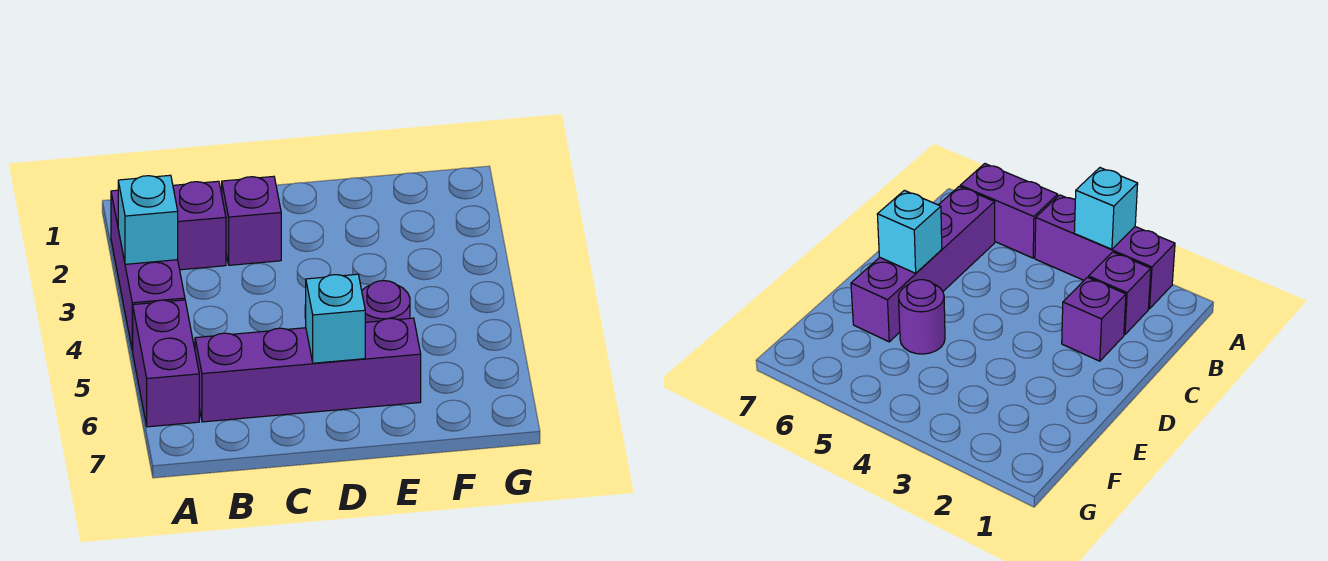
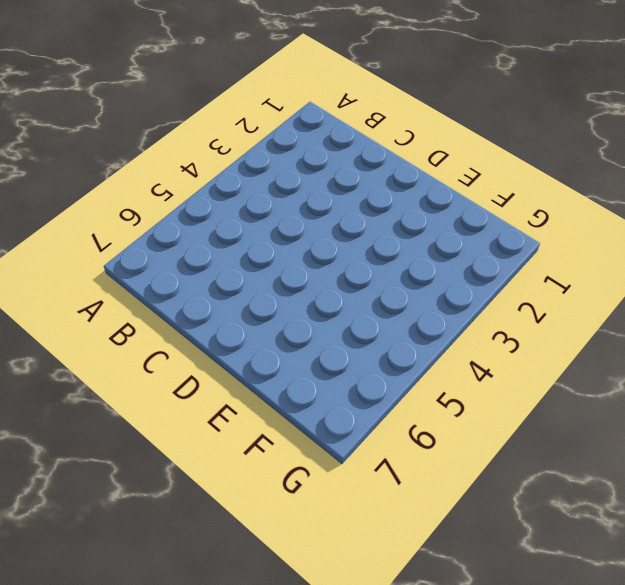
none -> purple brick A2:A4 level 1
none -> purple brick A5:A6 level 1

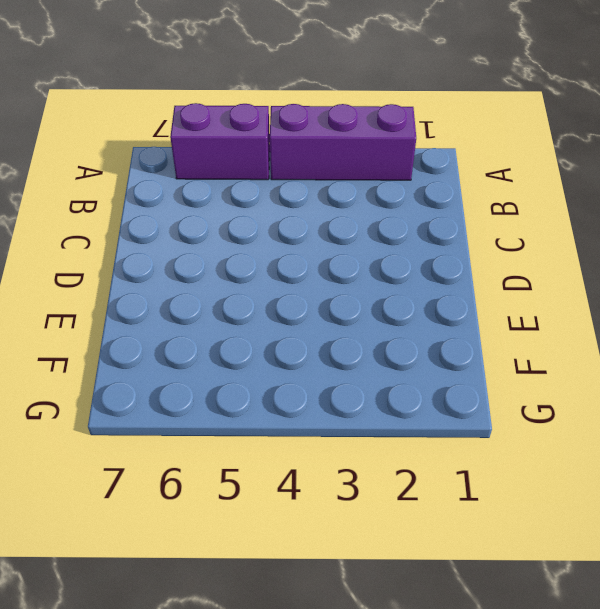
none -> purple brick B2 level 1
none -> purple brick B6:E6 level 1

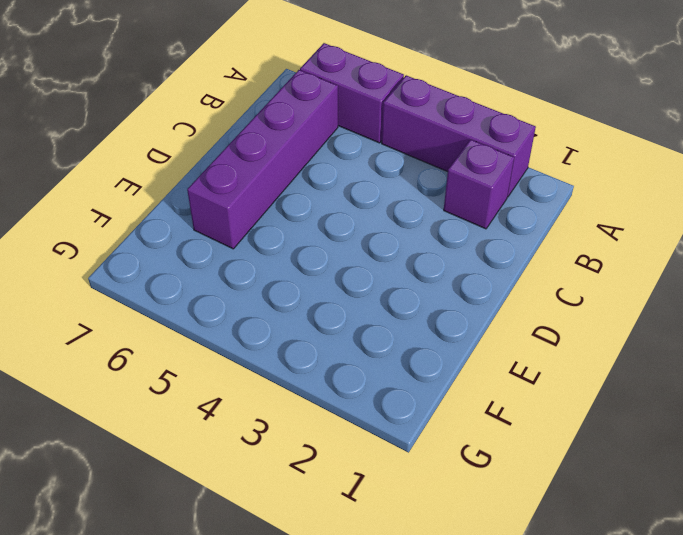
none -> purple brick C2 level 1
none -> purple round brick E5 level 1

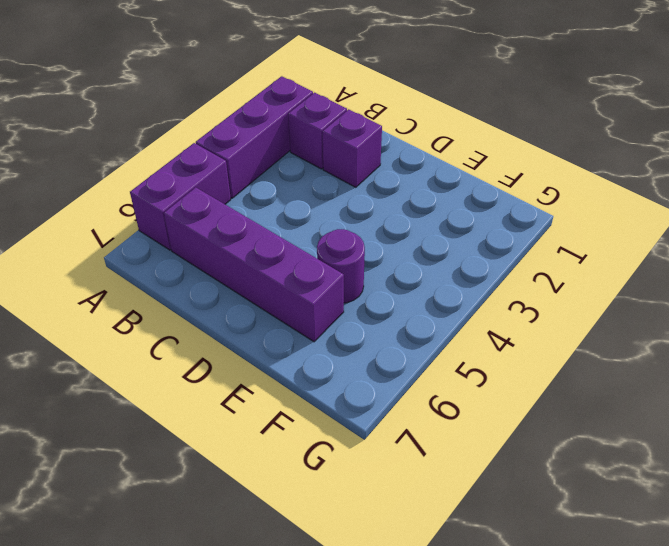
none -> cyan brick A3 level 2
none -> cyan brick D6 level 2

